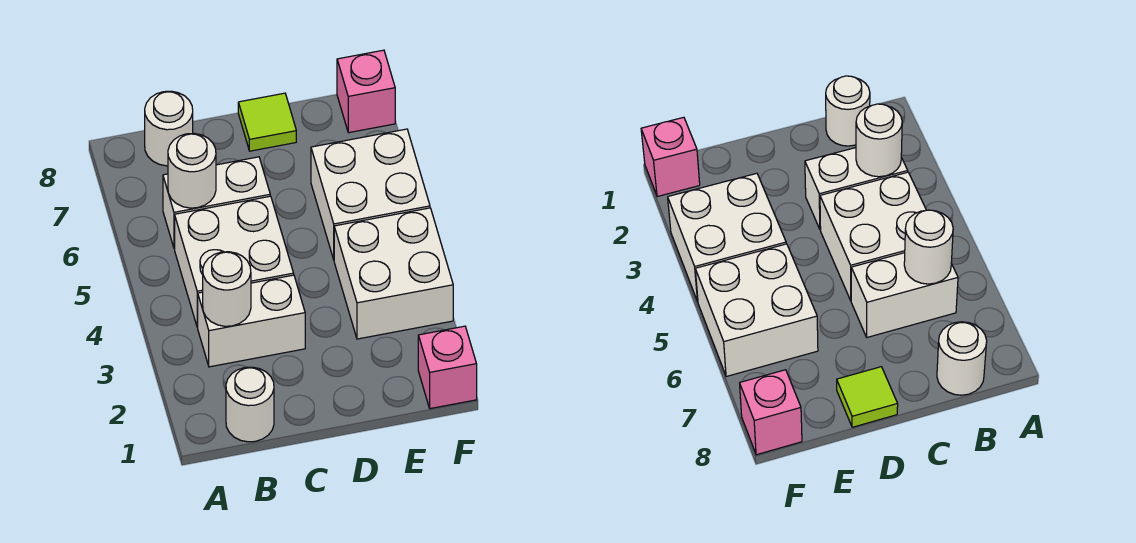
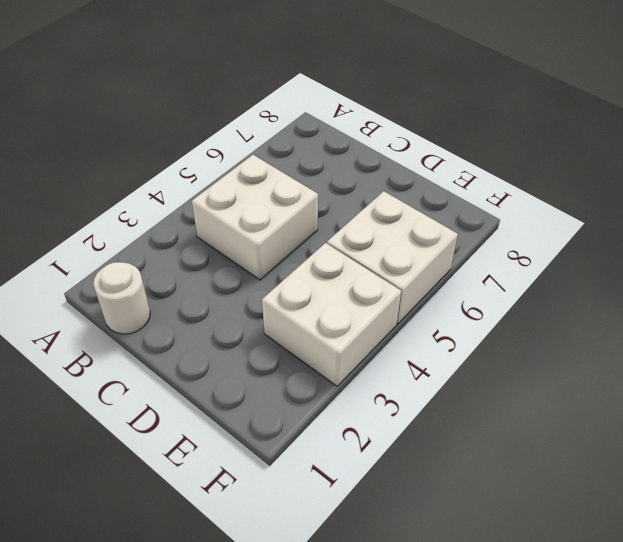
none -> white brick B3:C3 level 1
none -> white brick B6:C6 level 1
none -> white round brick B8 level 1

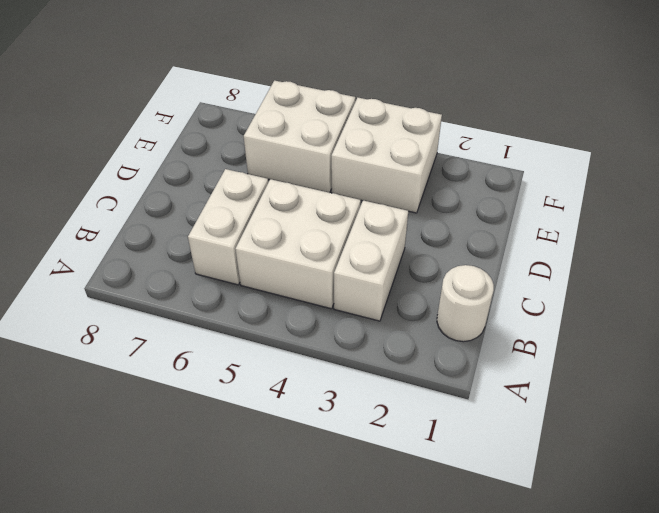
none -> white round brick B8 level 1
none -> lime tile D8 level 1
none -> pink brick F1 level 1

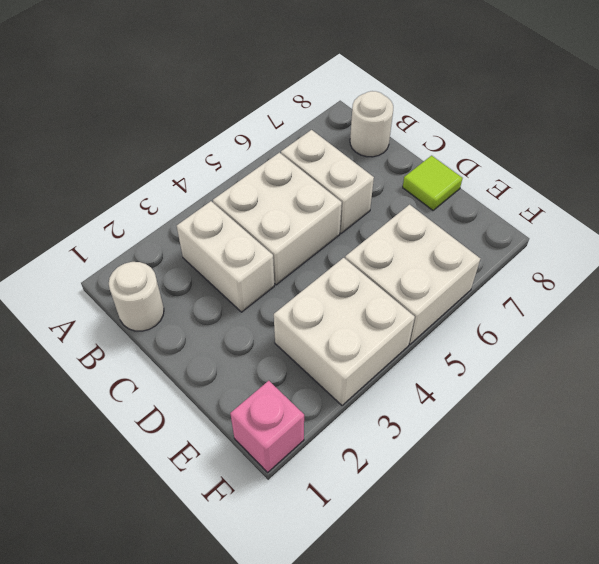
none -> pink brick F8 level 1
none -> white round brick B3 level 2
none -> white round brick B6 level 2

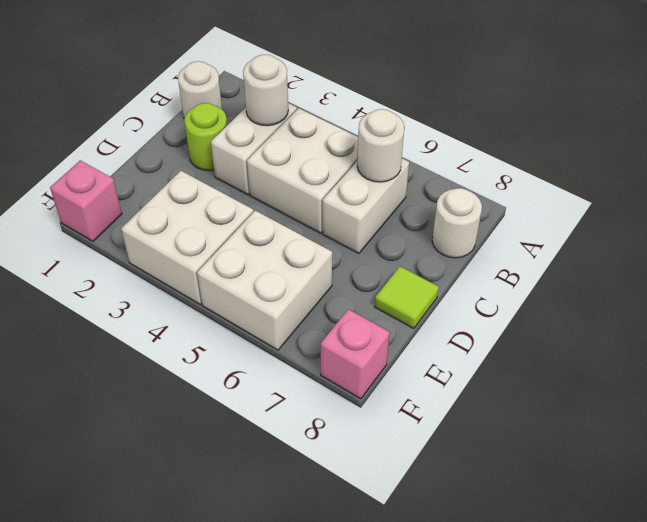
lime round brick C2 level 1 -> none

